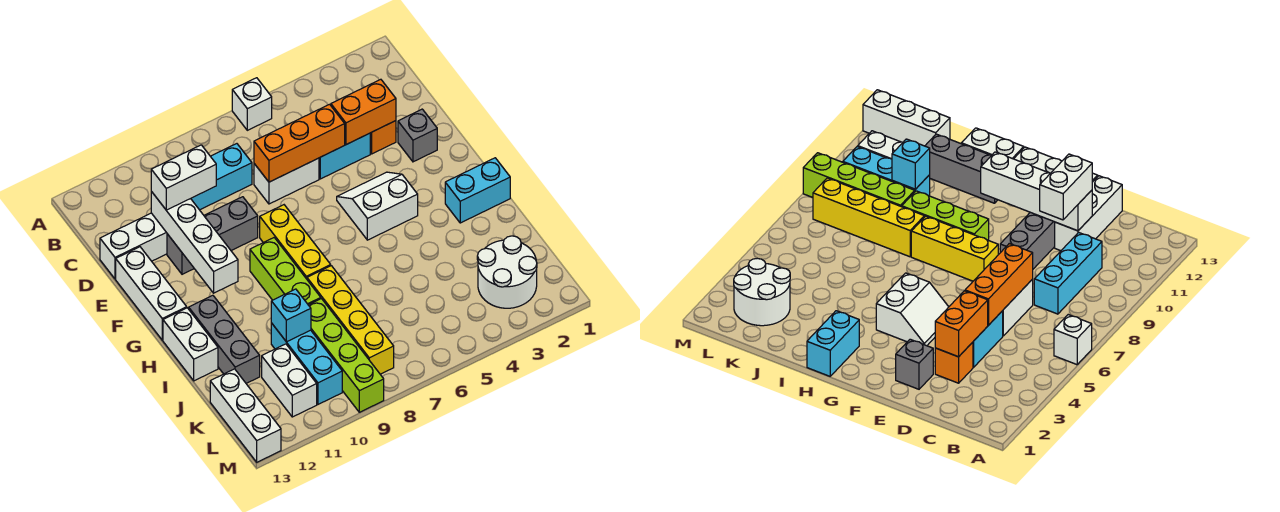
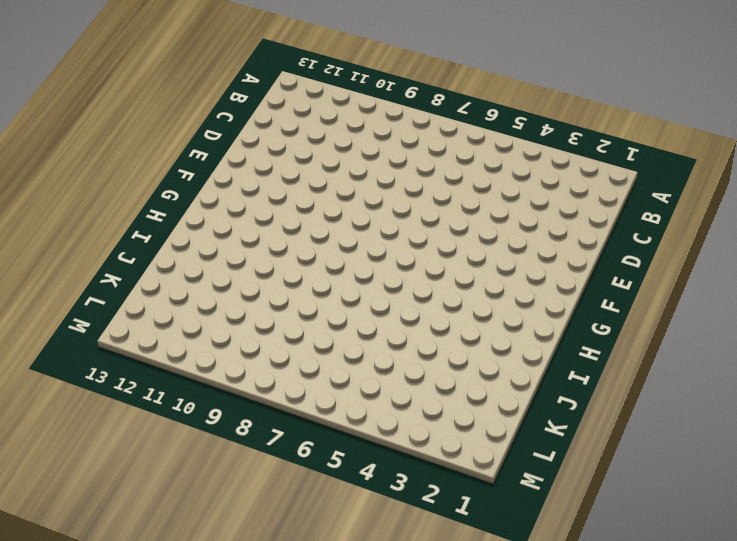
none -> white brick A6 level 1
none -> cyan brick C8:C10 level 1
none -> orange brick D3 level 1

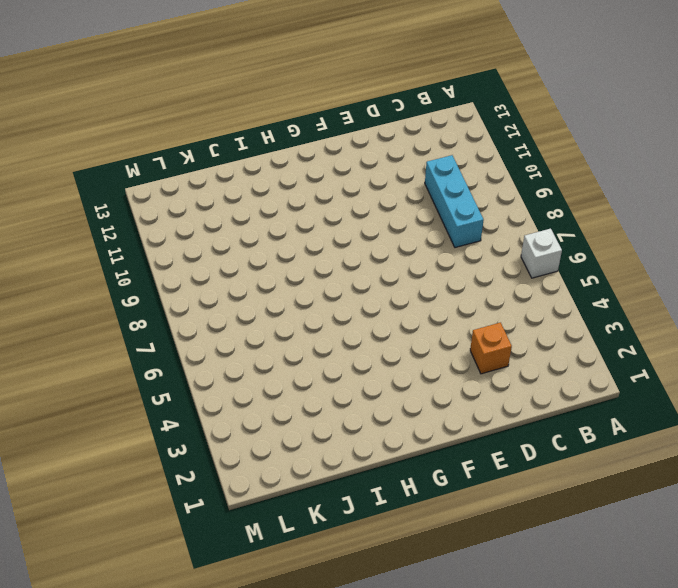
none -> cyan brick D4:D5 level 1
none -> white brick D6:D7 level 1
none -> white brick D11:D13 level 1

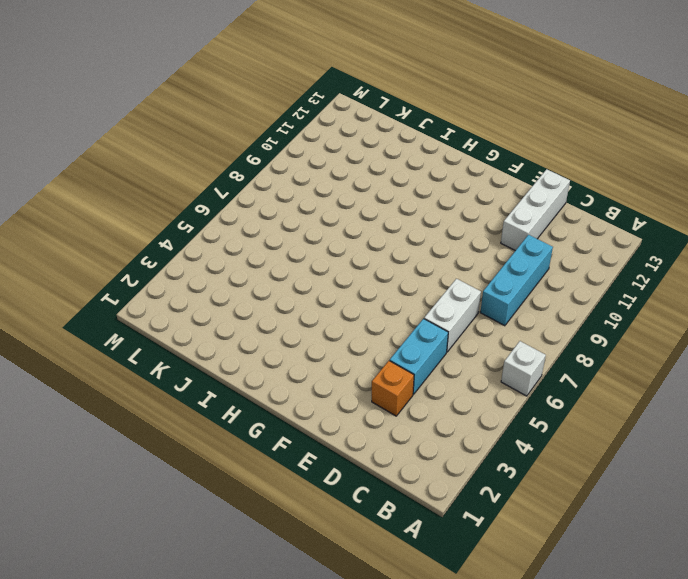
none -> grey brick E2 level 1
none -> grey brick E9:E11 level 1
none -> white brick E13:G13 level 1

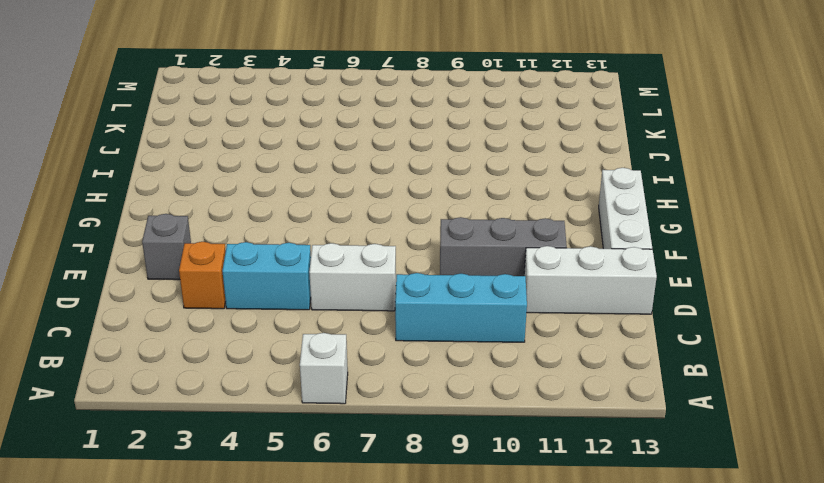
none -> white slope F4:G5 level 1 top G
none -> yellow brick F8:H8 level 1
none -> lime brick G9:I9 level 1

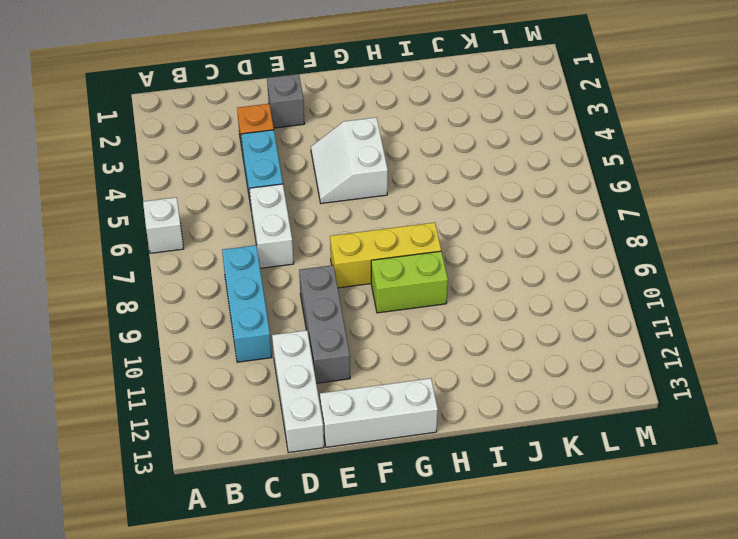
lime brick G9:H9 level 1 -> lime brick G9:I9 level 1
none -> cyan brick H1:H2 level 1
none -> grey brick H12:J12 level 1
none -> white brick H13:I13 level 1

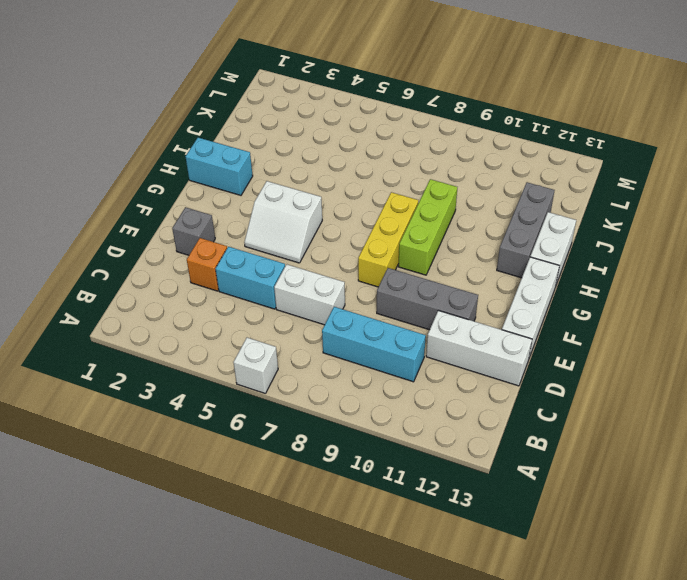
none -> yellow brick I8:L8 level 1
none -> lime brick J9:M9 level 1
none -> cyan brick J10:L10 level 1

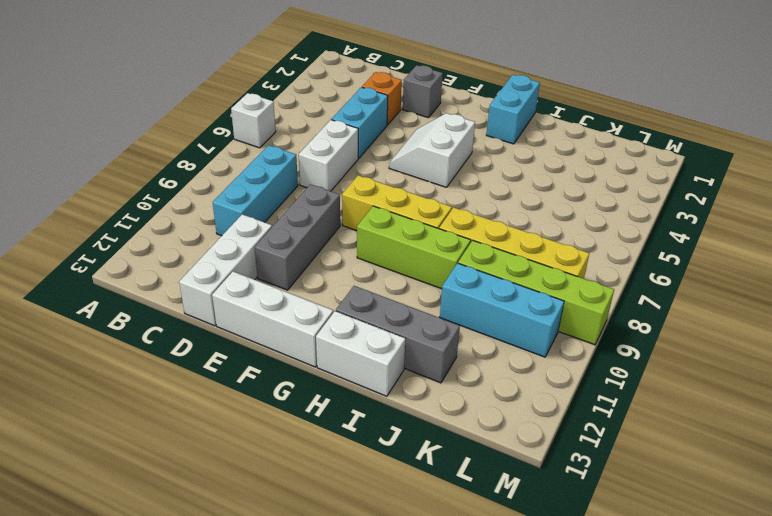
none -> white round brick K2:L3 level 1
none -> white brick K11:L11 level 1
none -> white brick K13:M13 level 1

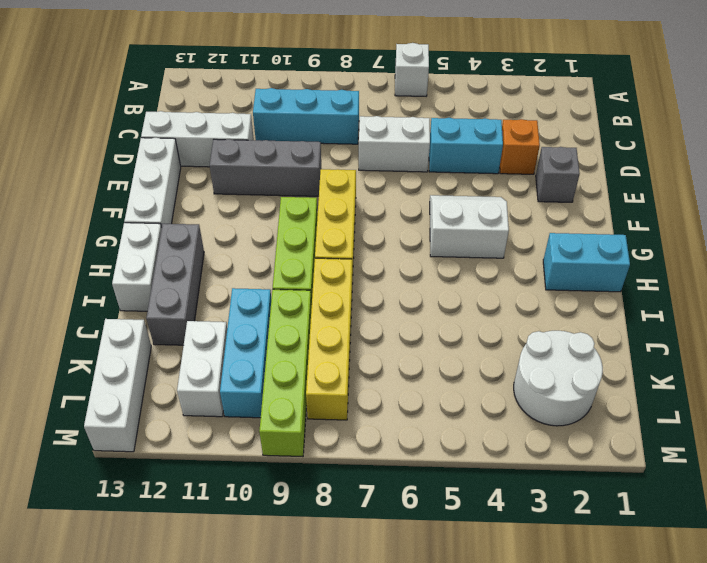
none -> orange brick D3:D4 level 2
none -> orange brick D5:D7 level 2
none -> white brick D11:G11 level 2

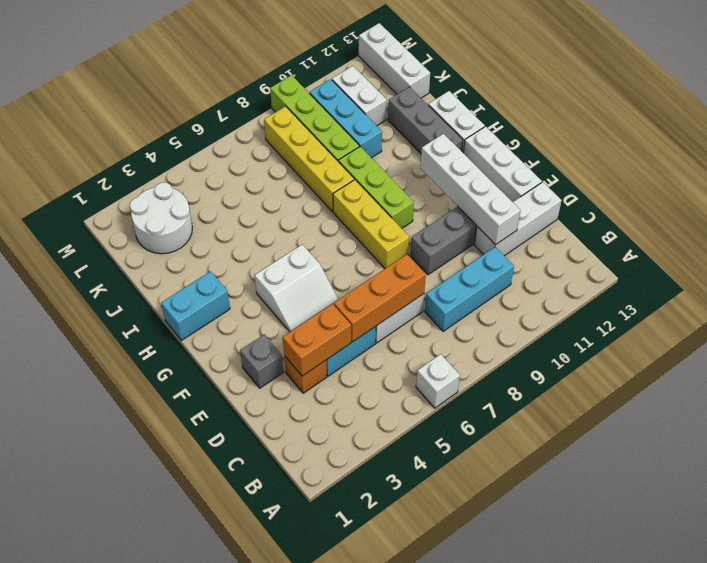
none -> cyan brick J10 level 2
none -> white brick D10:D11 level 3

